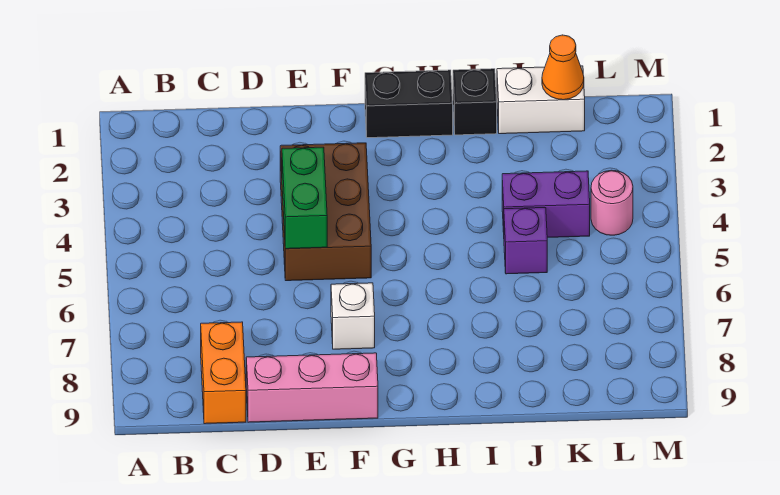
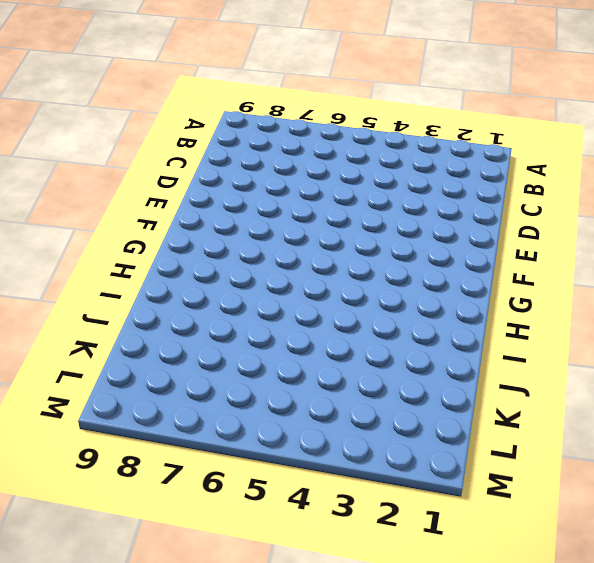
none -> orange brick C8:C9 level 1
none -> pink brick D9:F9 level 1
none -> brown brick E3:F5 level 1

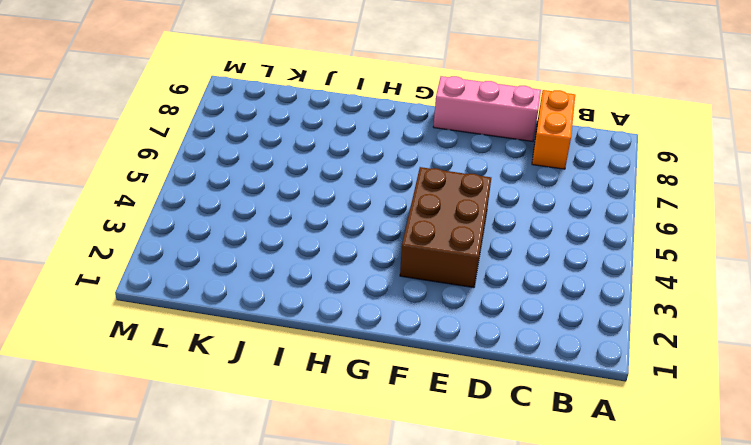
none -> white brick F7 level 1
none -> black brick G1:H1 level 1
none -> black brick I1 level 1

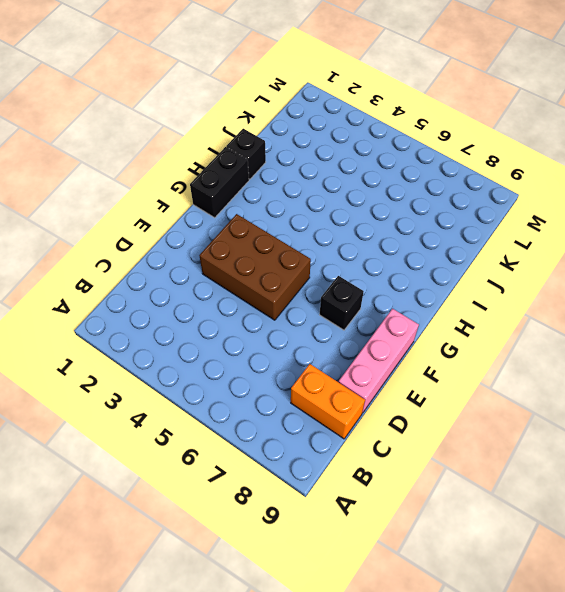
black brick F7 level 1 -> white brick F7 level 1
none -> white brick J1:K1 level 1
none -> purple brick J4:K4 level 1
none -> purple brick J5 level 1

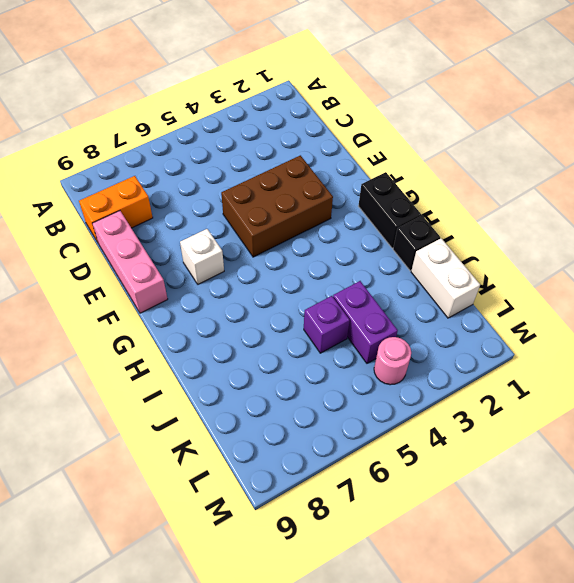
none -> green brick E4:E5 level 2
none -> orange cone K1 level 2

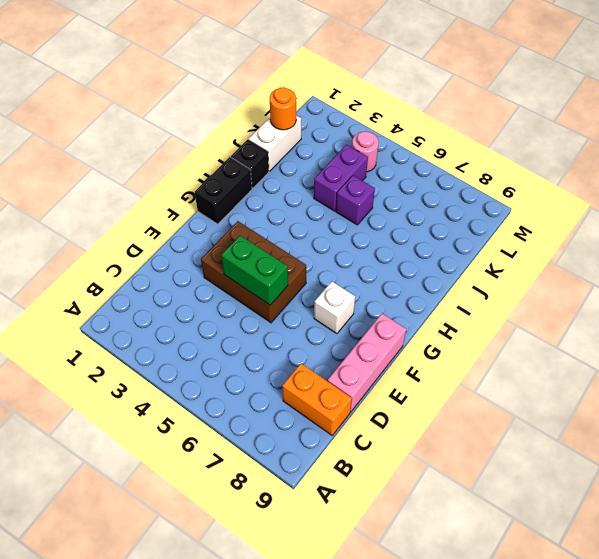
orange round brick K1 level 2 -> orange cone K1 level 2

